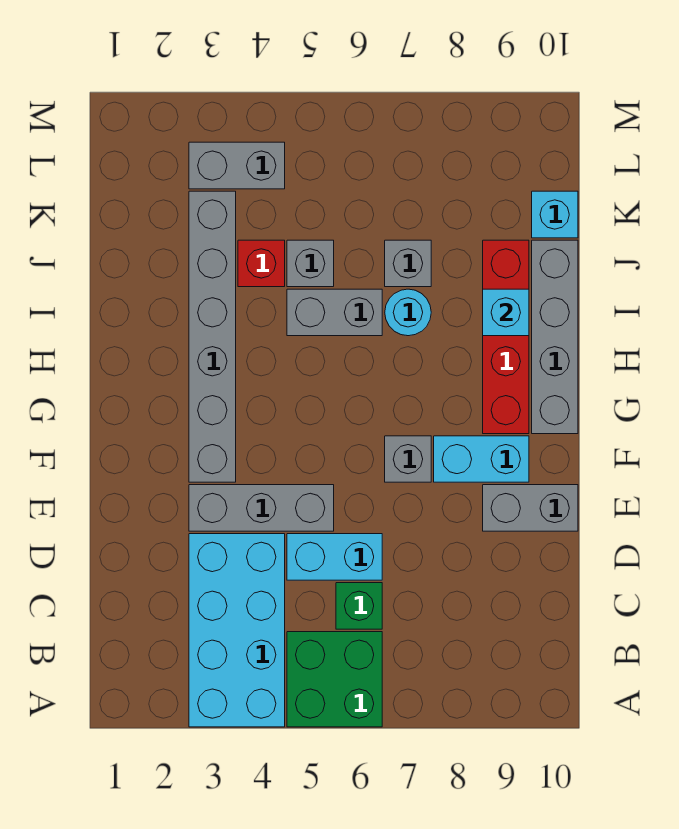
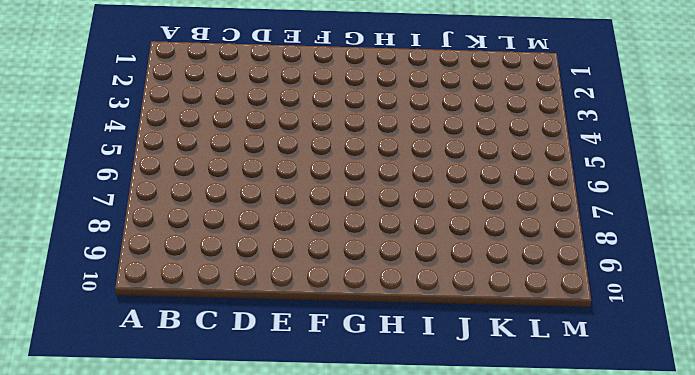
none -> cyan brick A3:D4 level 1
none -> green brick A5:B6 level 1
none -> green brick C6 level 1

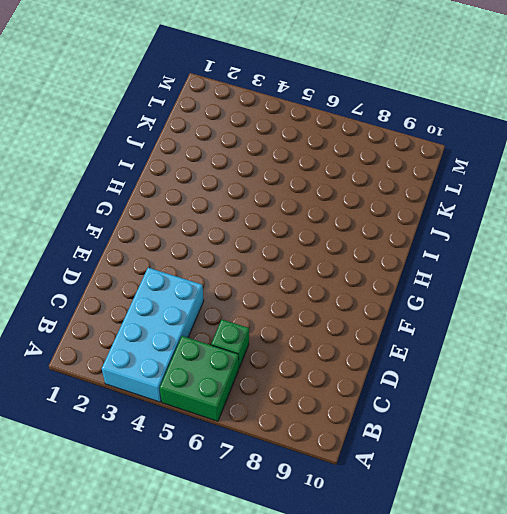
none -> cyan brick D5:D6 level 1
none -> grey brick E3:E5 level 1
none -> grey brick E9:E10 level 1

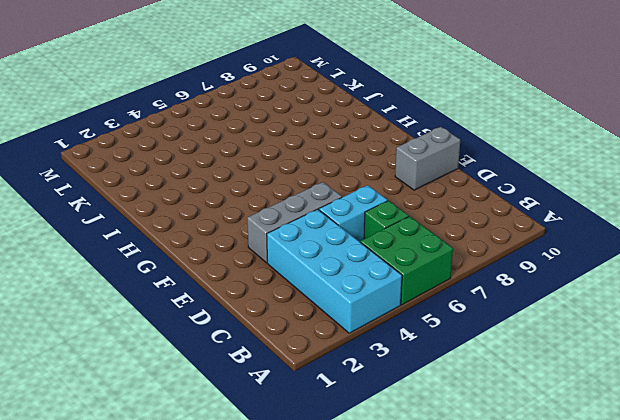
none -> grey brick F3:K3 level 1
none -> grey brick F7 level 1
none -> cyan brick F8:F9 level 1

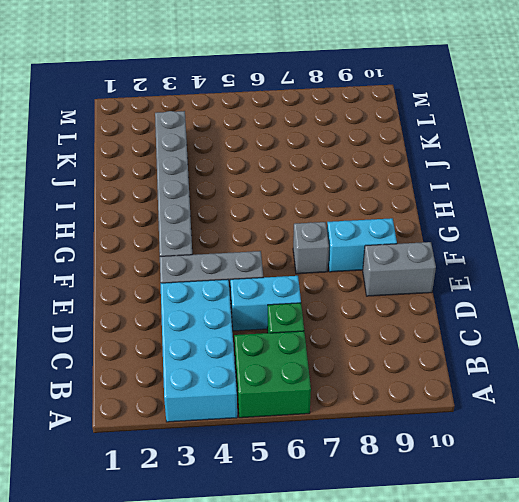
none -> red brick G9:J9 level 1
none -> grey brick G10:J10 level 1
none -> grey brick I5:I6 level 1

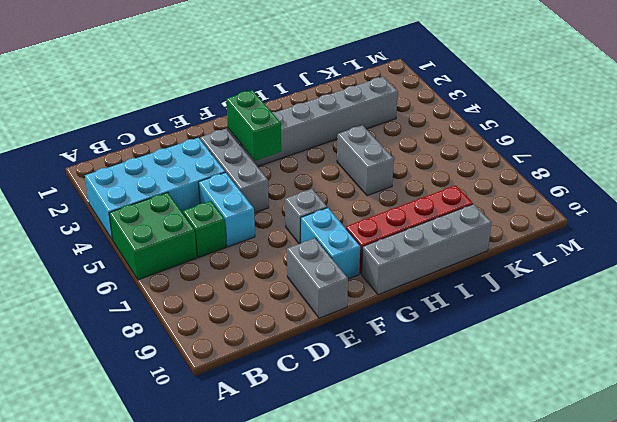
green brick F3:F4 level 2 -> none
none -> cyan round brick I7 level 1
none -> red brick J4 level 1
none -> grey brick J5 level 1

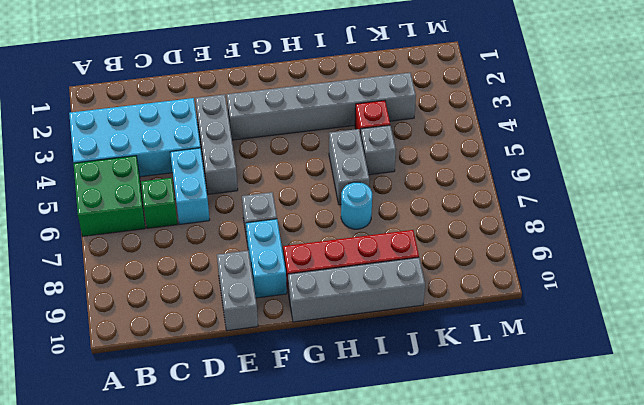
none -> grey brick J7 level 1
none -> cyan brick K10 level 1
none -> grey brick L3:L4 level 1

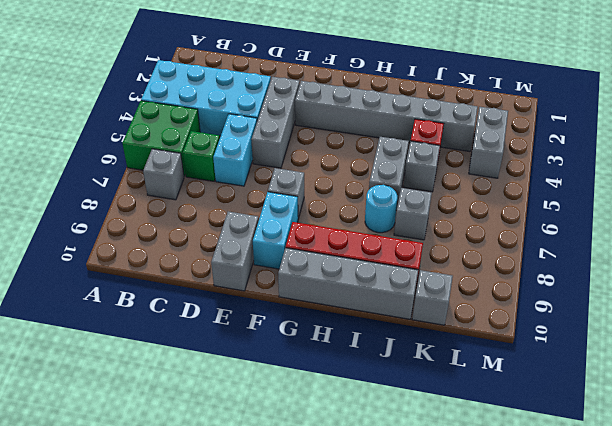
grey brick B7 level 1 -> none
grey brick K10 level 1 -> cyan brick K10 level 1
none -> cyan brick I9 level 2

